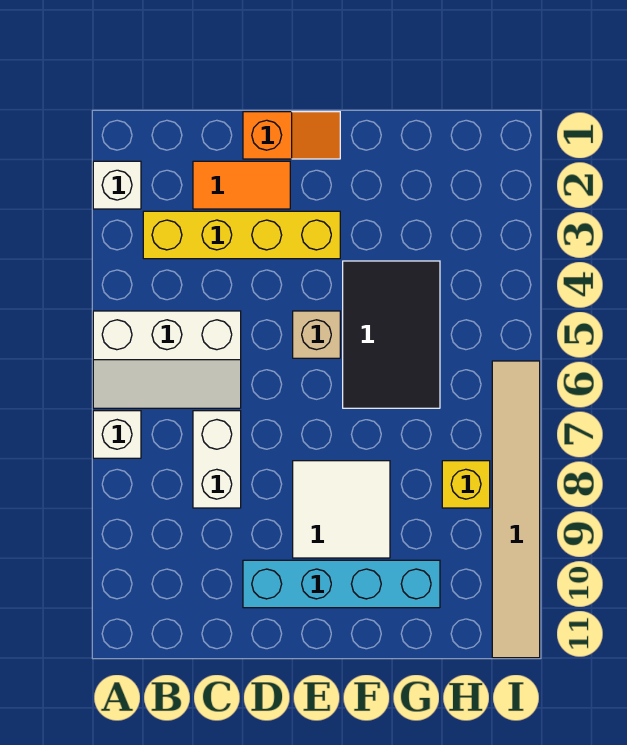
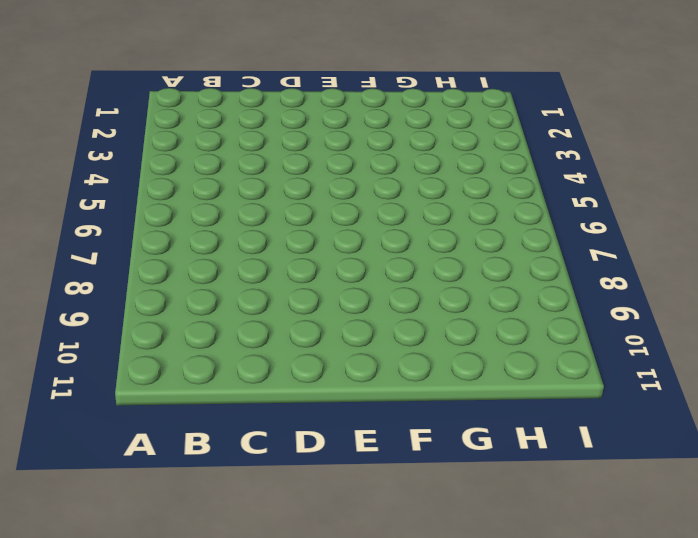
none -> white brick A2 level 1
none -> white slope A5:C6 level 1 top 5
none -> white brick A7 level 1

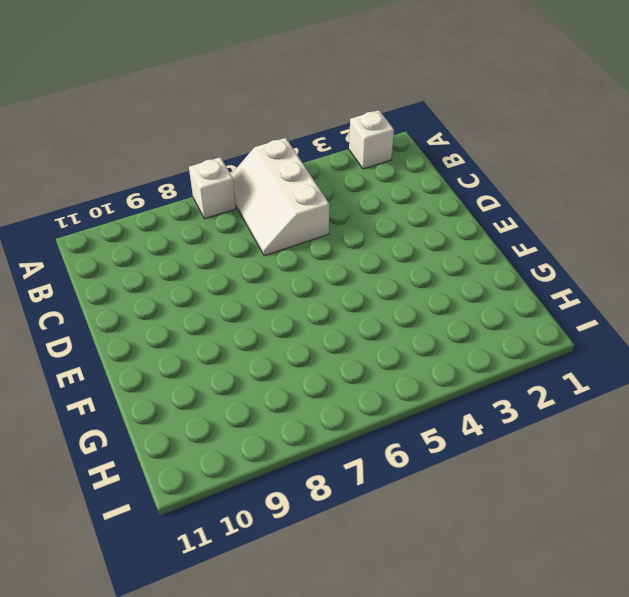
none -> yellow brick B3:E3 level 1
none -> orange tile C2:D2 level 1
none -> white brick C7:C8 level 1

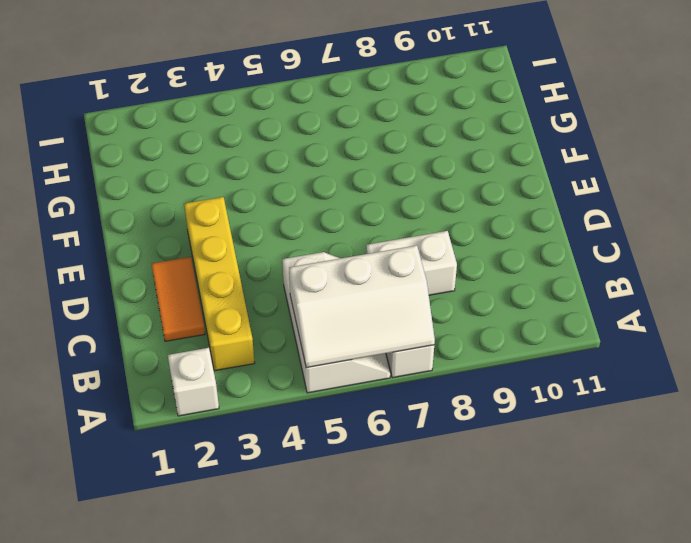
white slope A5:B7 level 2 top B -> none
none -> orange slope D1:E1 level 1 top D
none -> cyan brick D10:G10 level 1
none -> tan brick E5 level 1

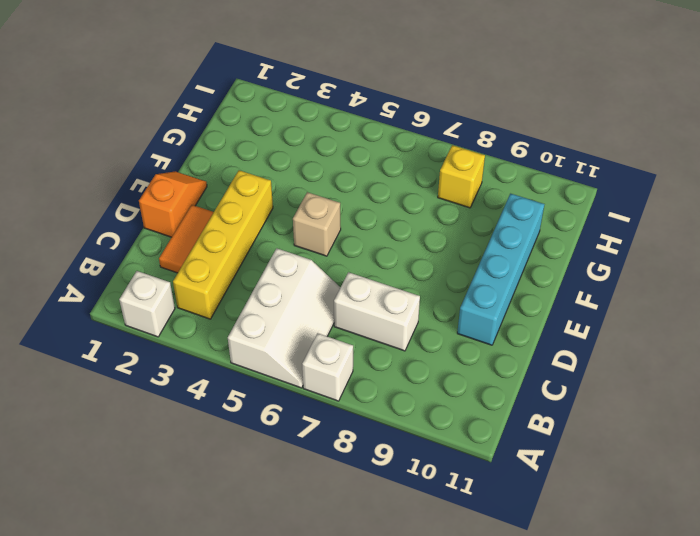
none -> white tile E8:F9 level 1
none -> black tile F4:G6 level 1
none -> tan tile I6:I11 level 1

